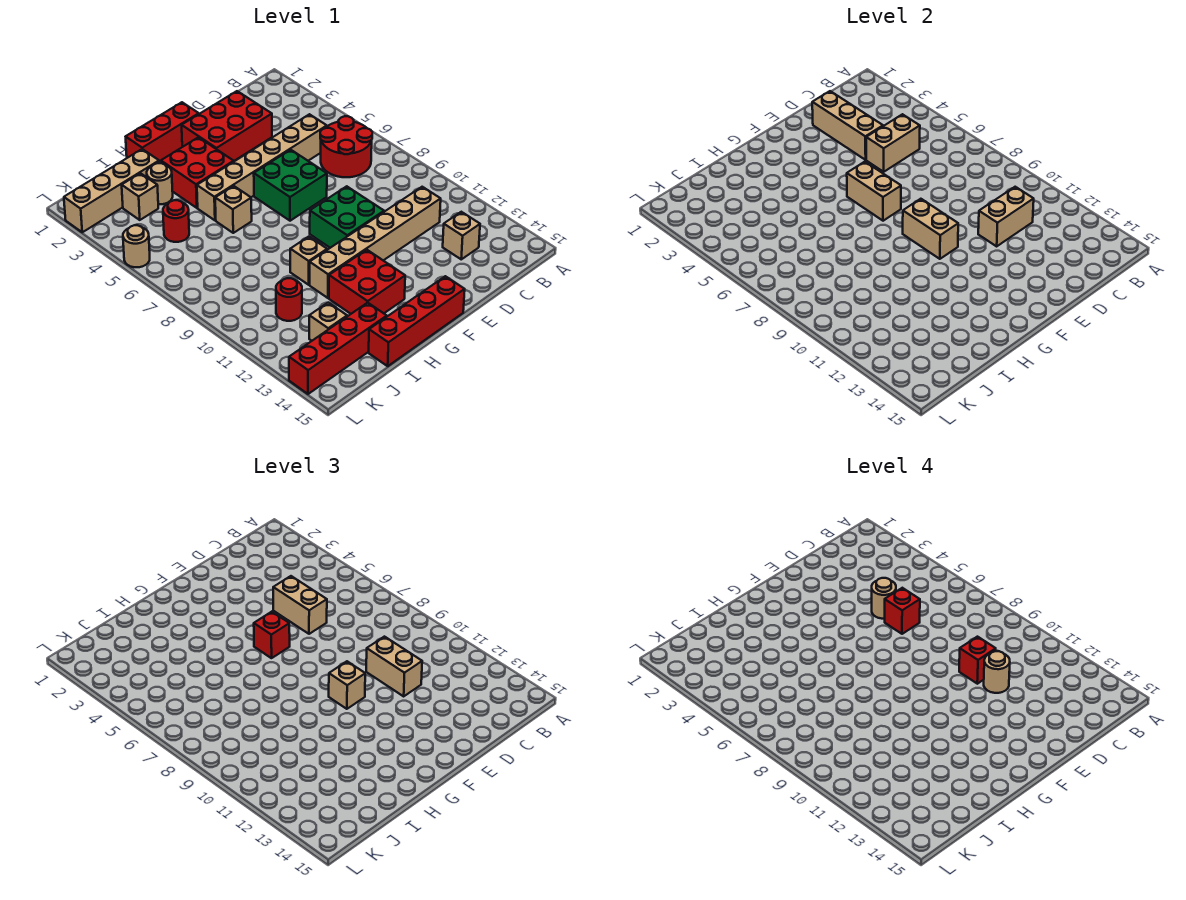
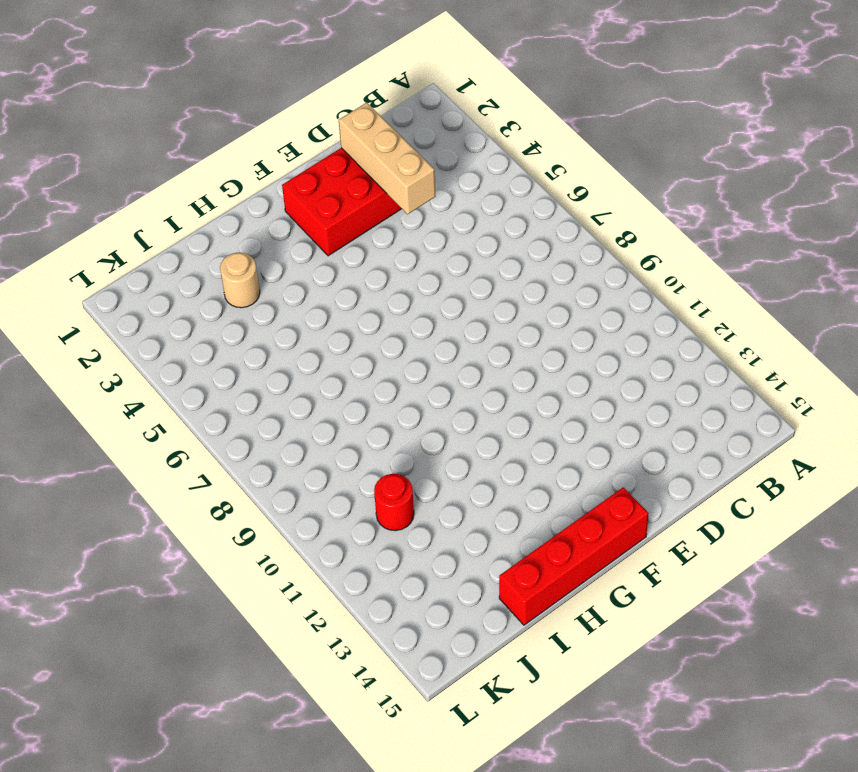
none -> red round brick B6:C7 level 1
none -> tan brick C5:H5 level 1
none -> tan brick C11:H11 level 1
none -> tan brick C13 level 1

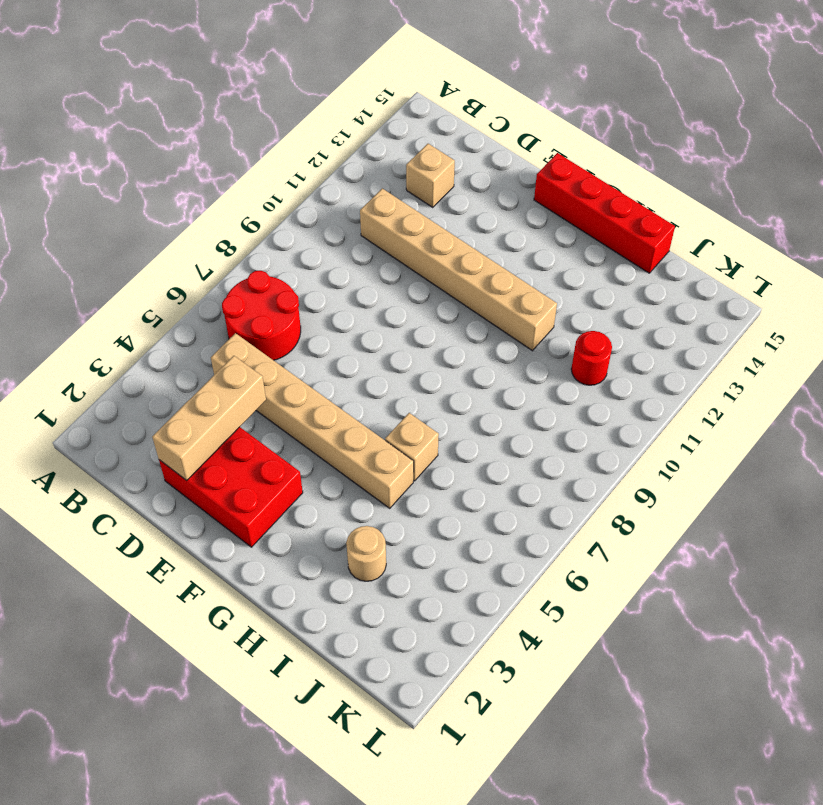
none -> green brick E6:F7 level 1
none -> green brick E9:F10 level 1
none -> red brick F1:H1 level 1
none -> red brick G3:H4 level 1

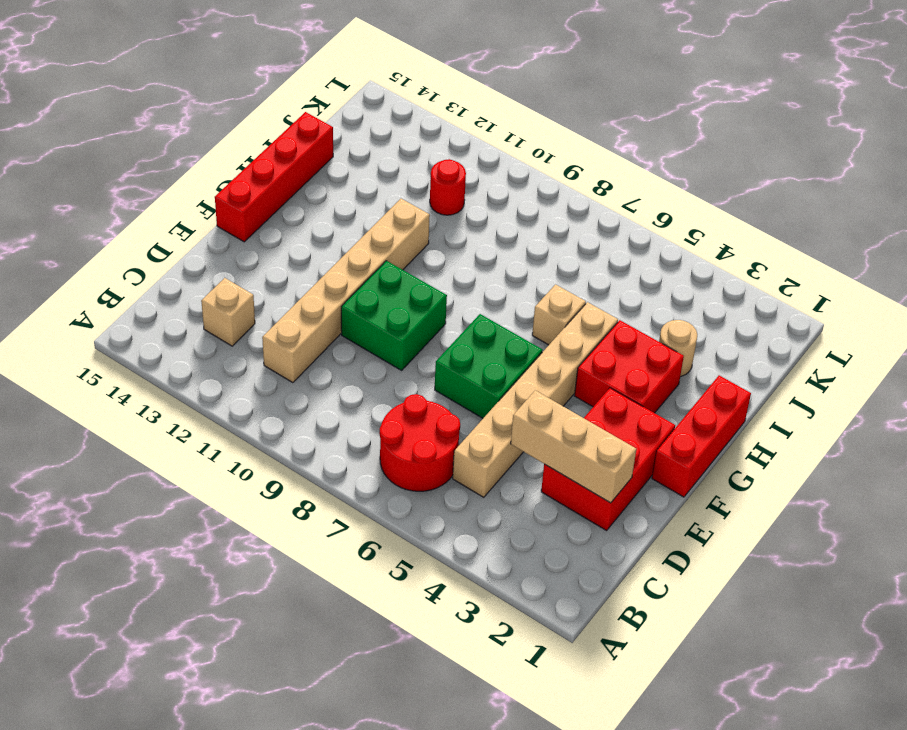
none -> red brick G12:H13 level 1
none -> tan brick H10 level 1
none -> tan brick I2:L2 level 1
none -> red brick I14:L14 level 1

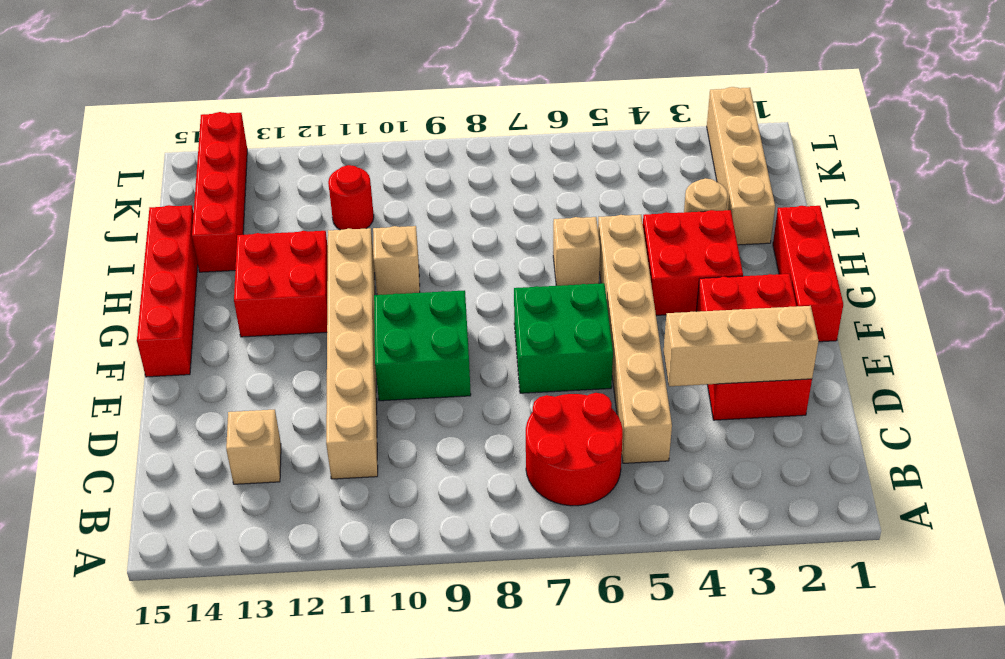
none -> tan brick J3 level 1
none -> red round brick J5 level 1
none -> tan brick J13 level 1
none -> tan round brick L5 level 1

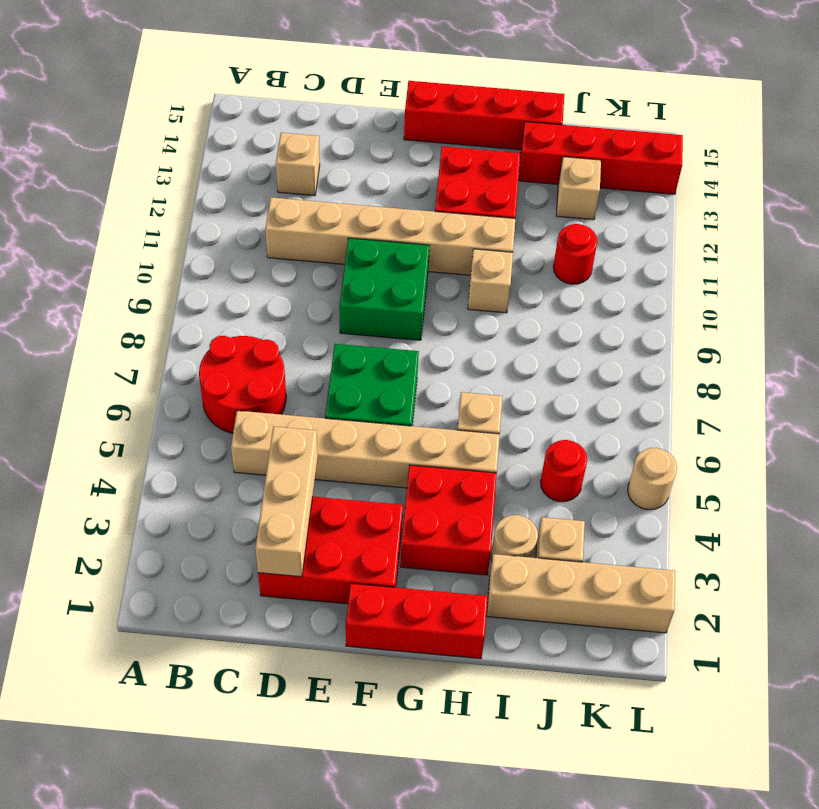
none -> tan brick C5:D5 level 2
none -> tan brick C11:D11 level 2
none -> tan brick F6:F7 level 2
none -> tan brick F9:F10 level 2

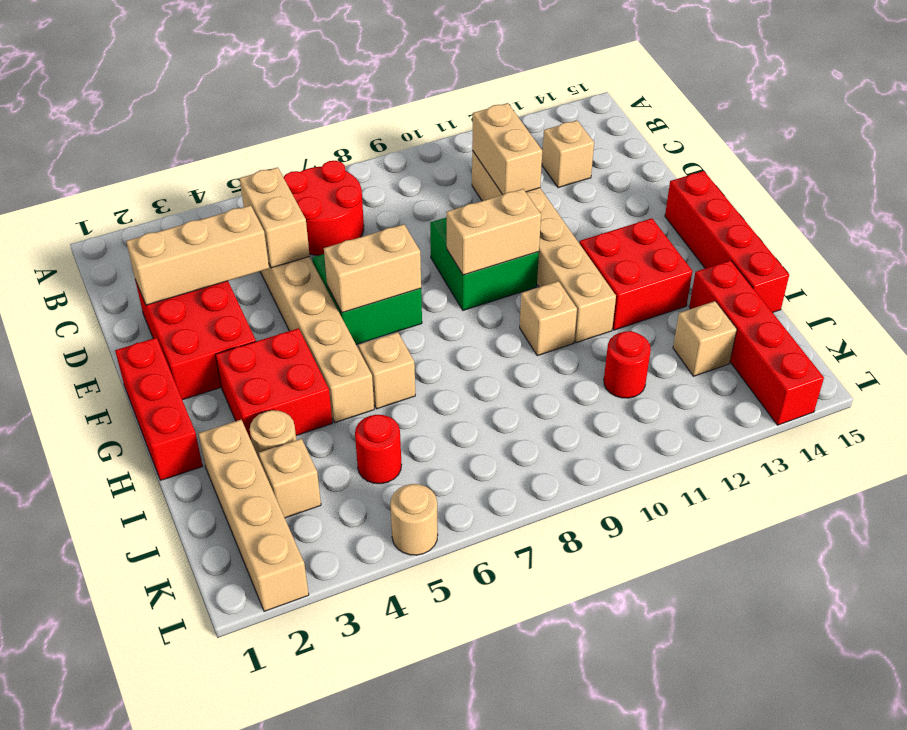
none -> tan brick D5:D6 level 3
none -> tan brick D10:D11 level 3
none -> red brick F6 level 3
none -> tan brick F10 level 3

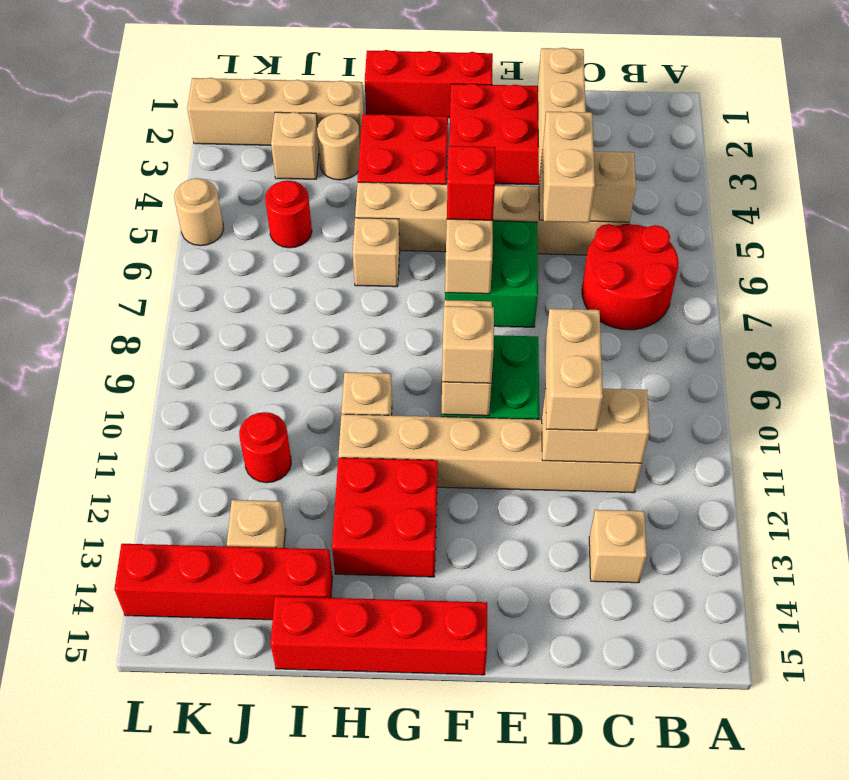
none -> tan round brick D5 level 4
none -> red brick D6 level 4
none -> red brick D10 level 4
none -> tan round brick D11 level 4

